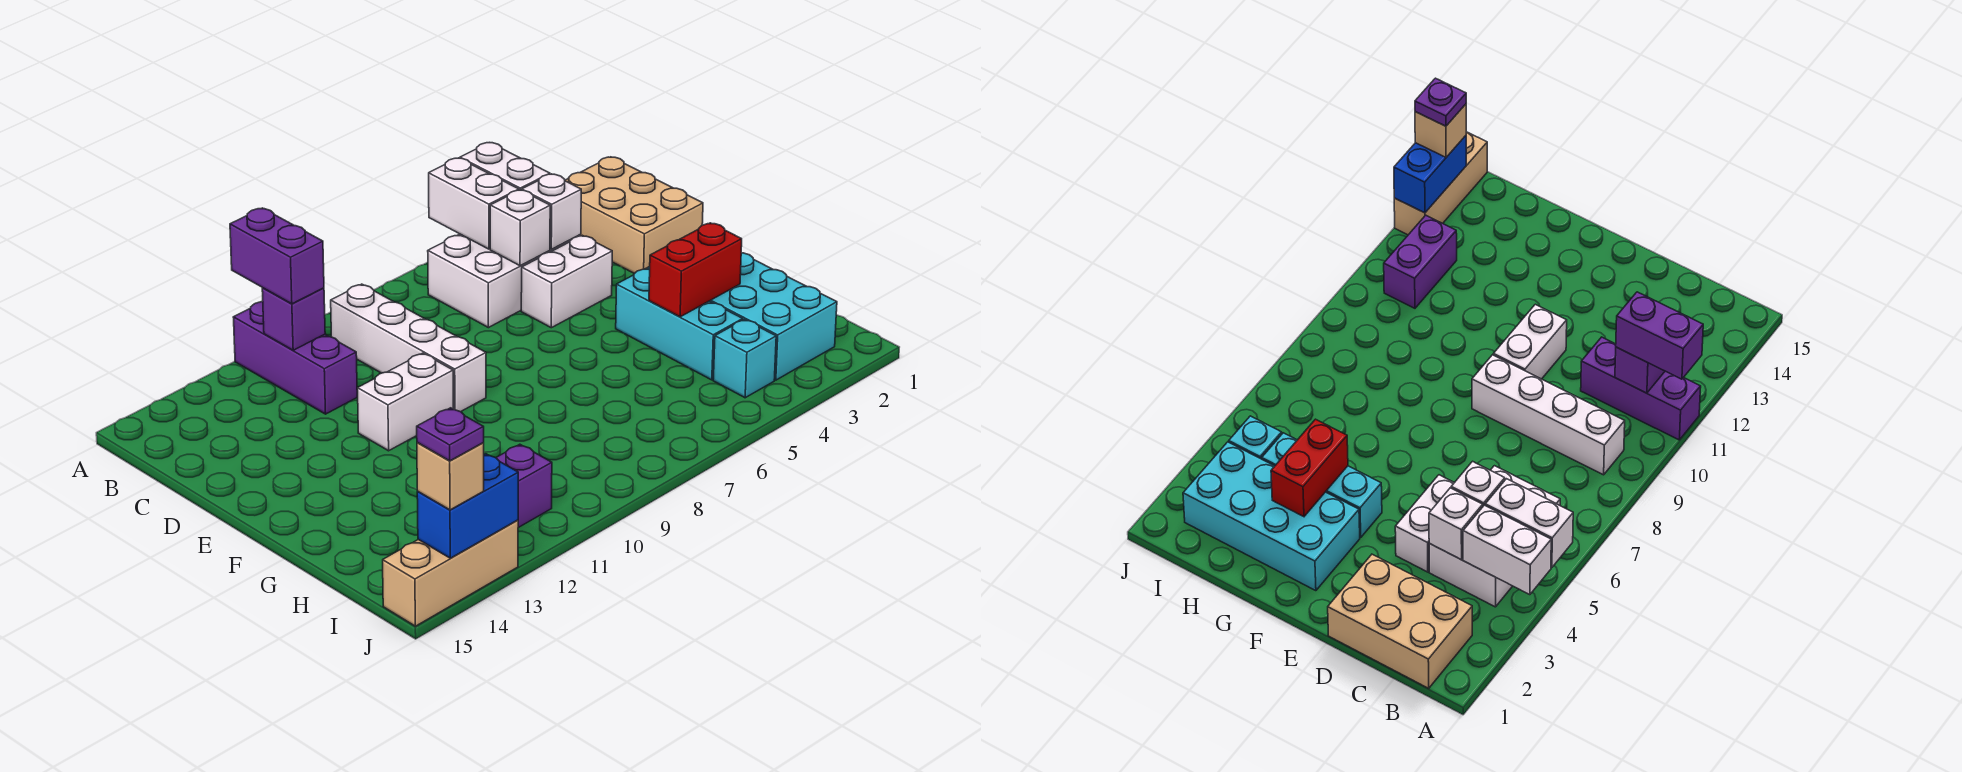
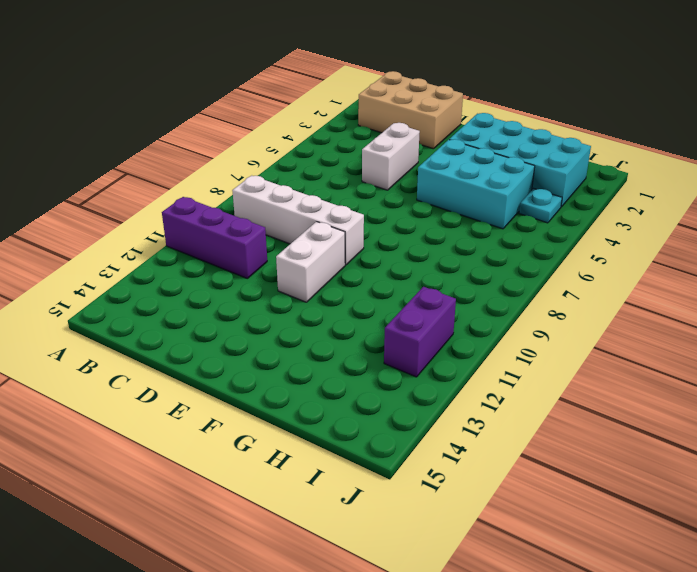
cyan brick F4:H5 level 1 -> cyan brick F4:H4 level 1
cyan plate I4 level 1 -> cyan brick I4 level 1
none -> white brick B4:C6 level 1
none -> tan brick J13:J15 level 1
none -> white brick A4:B4 level 2

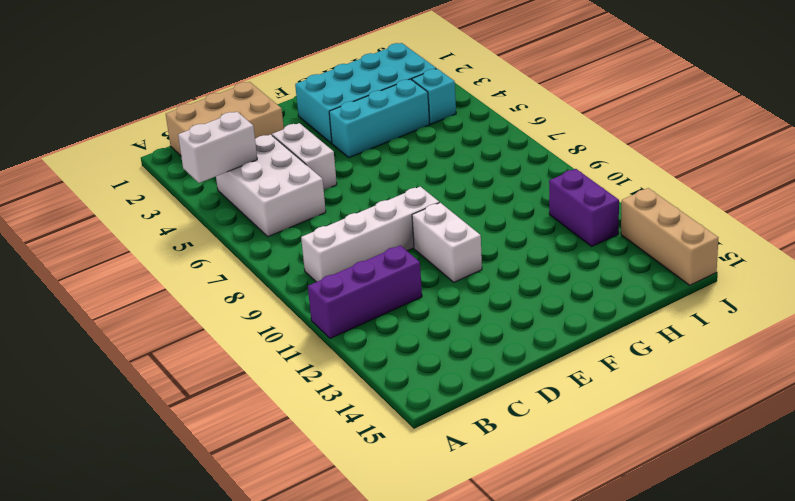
none -> white brick A5:B5 level 2
none -> purple brick B11 level 2
none -> white brick C4 level 2

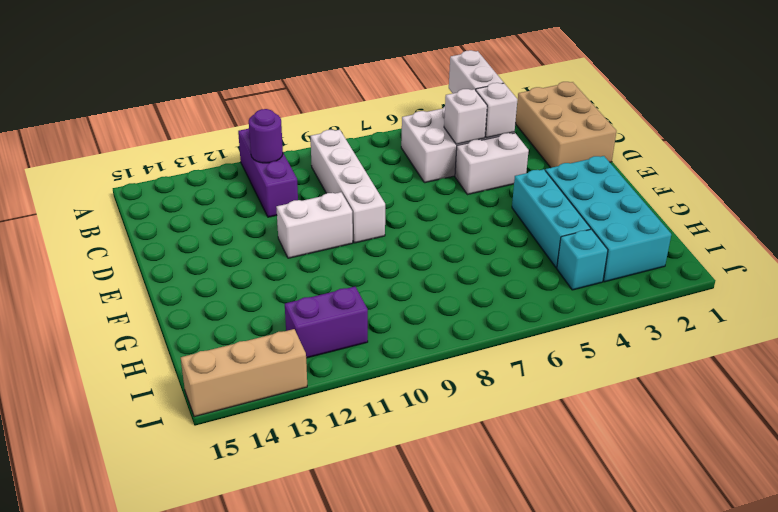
purple round brick B11 level 2 -> purple brick B11 level 2
none -> white brick A5:B5 level 2
none -> red brick G3:G4 level 2
none -> blue brick J13:J14 level 2

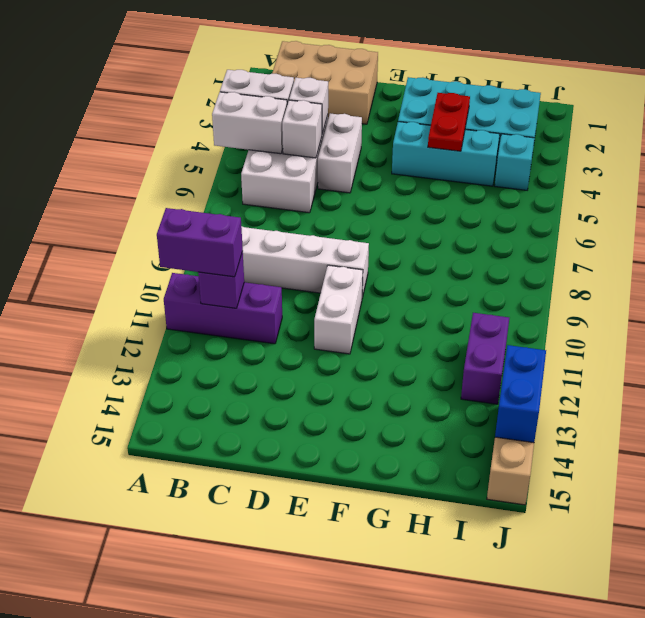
red plate G3:G4 level 2 -> red brick G3:G4 level 2
none -> tan brick J14 level 3
none -> purple plate J14 level 4

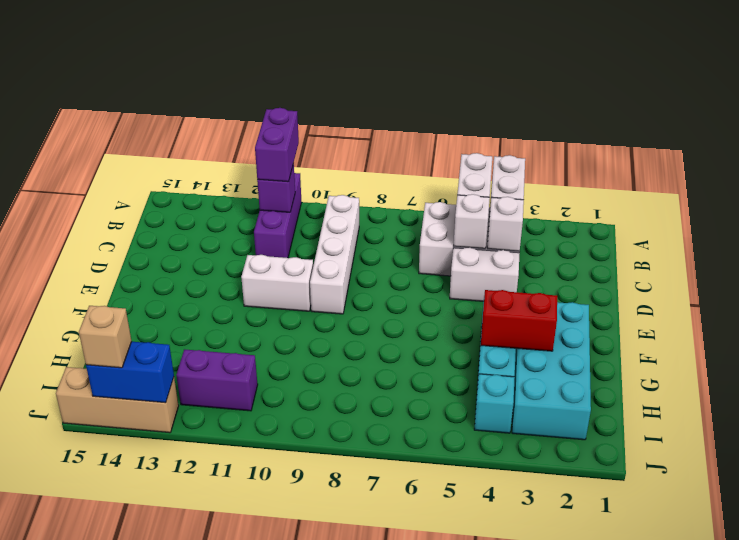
none -> tan brick B1:D2 level 1
none -> purple plate J14 level 4

